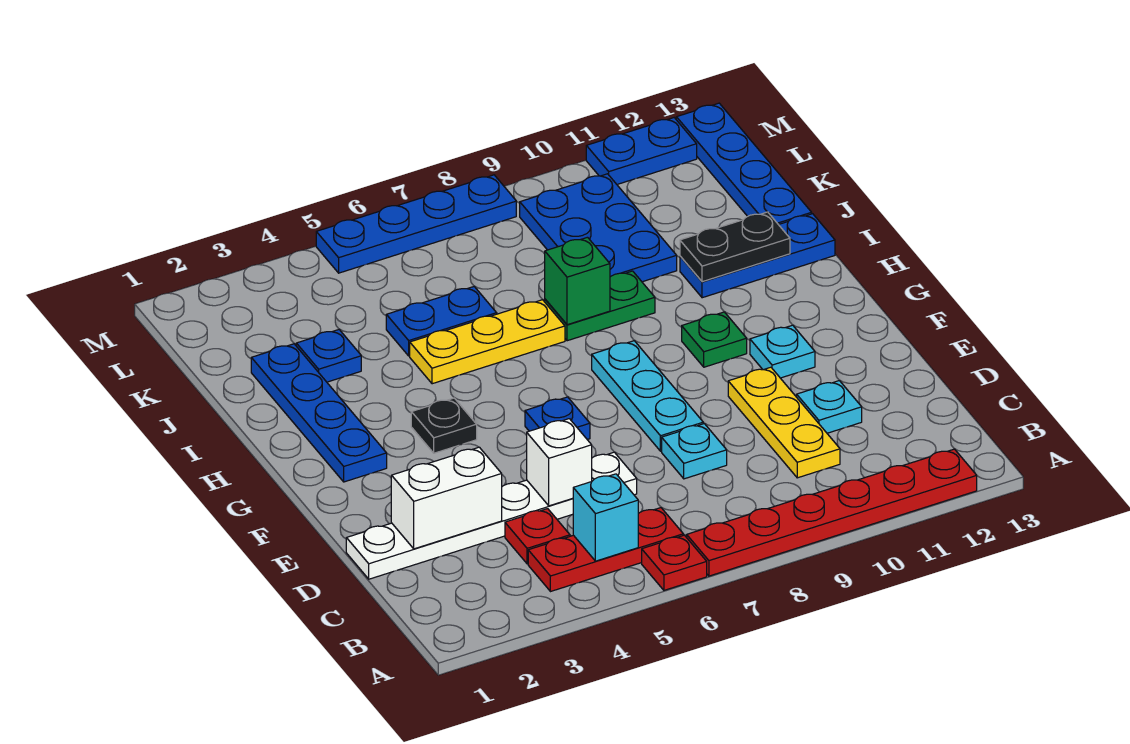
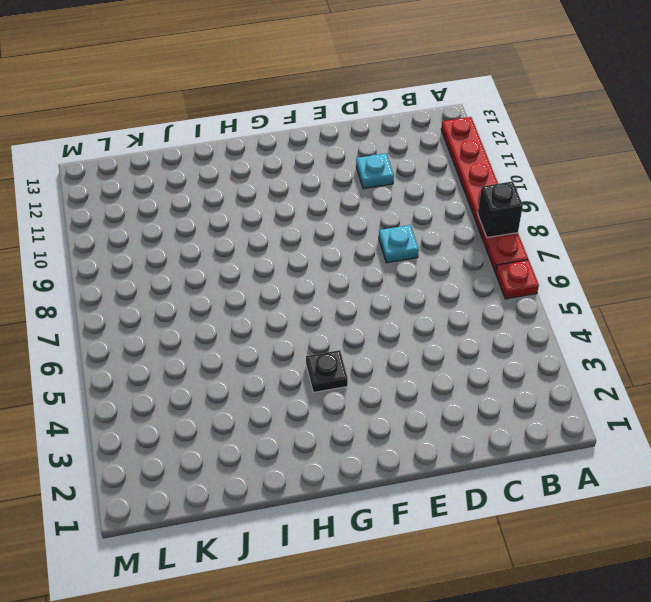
black brick A8 level 2 -> none
none -> red plate B4:B6 level 1
none -> red plate C4 level 1
none -> yellow plate C10:E10 level 1

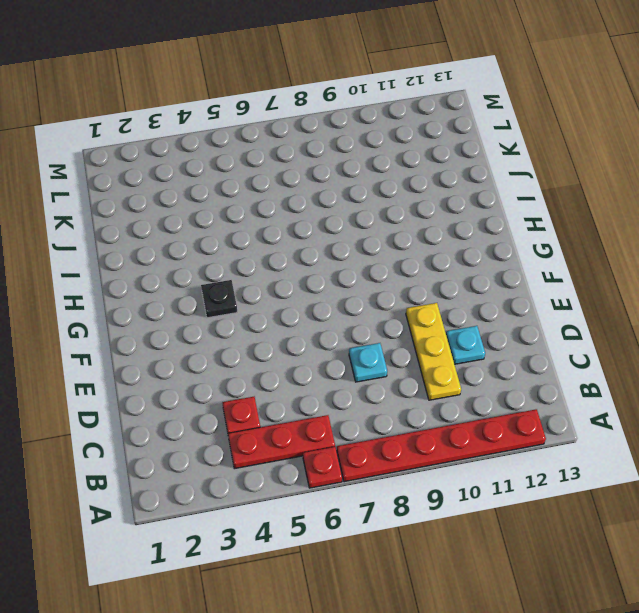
none -> white plate D1:D6 level 1
none -> cyan plate E8:G8 level 1
none -> blue plate F6 level 1

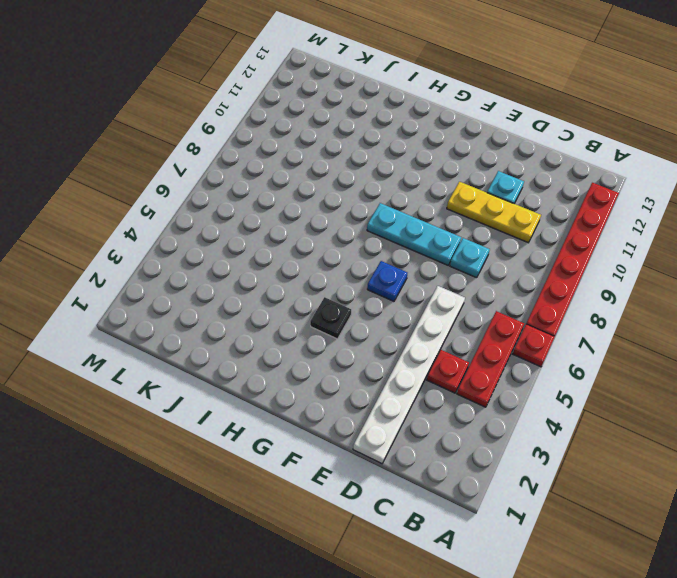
none -> cyan plate F11 level 1
none -> blue plate G2:J2 level 1
none -> green plate G10 level 1

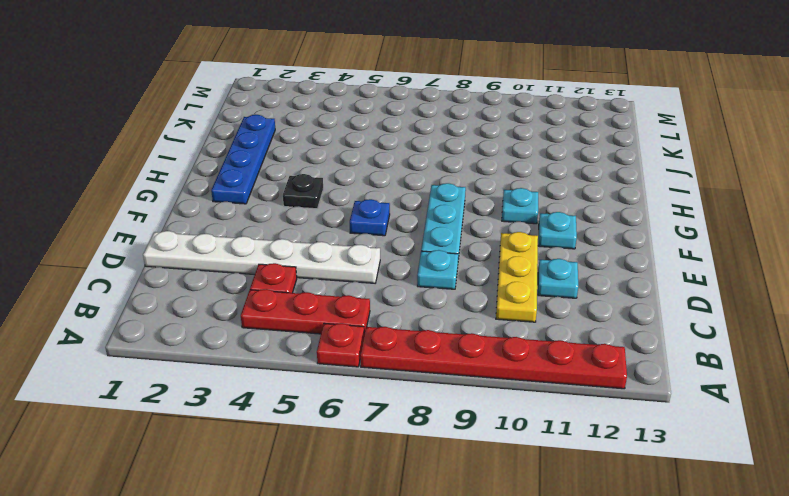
cyan plate G10 level 1 -> green plate G10 level 1
none -> yellow plate I5:I7 level 1
none -> green plate I8:I9 level 1
none -> blue plate I11:I13 level 1

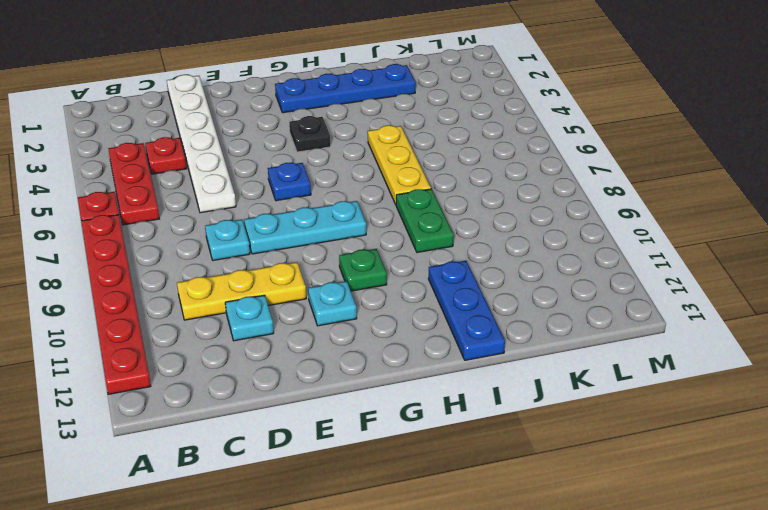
none -> blue plate J3 level 1
none -> blue plate J5:J6 level 1
none -> blue plate J9:L10 level 1

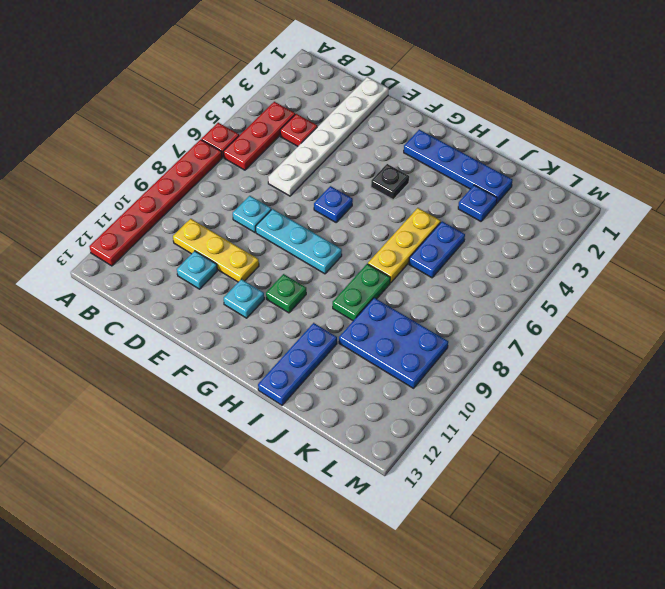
none -> blue plate J13:M13 level 1
none -> blue plate M5:M8 level 1
none -> blue plate M11:M12 level 1

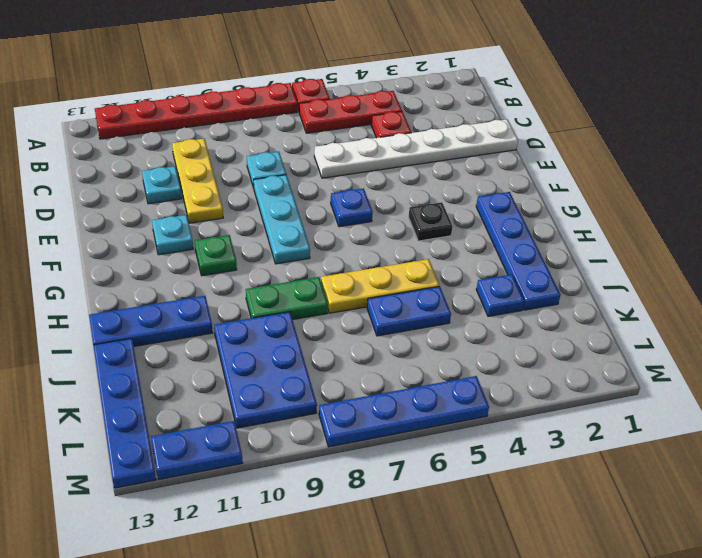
none -> cyan brick B5 level 2
none -> white brick D2:D3 level 2
none -> white brick D5 level 2

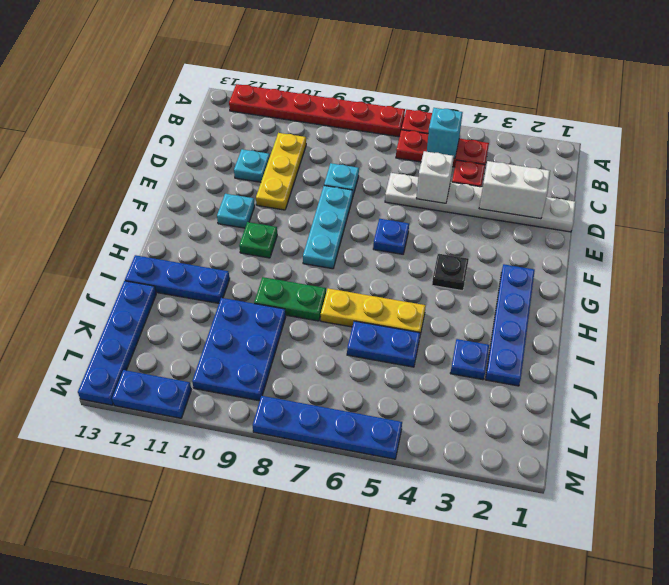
none -> green brick I8 level 2
none -> black plate I11:I12 level 2

